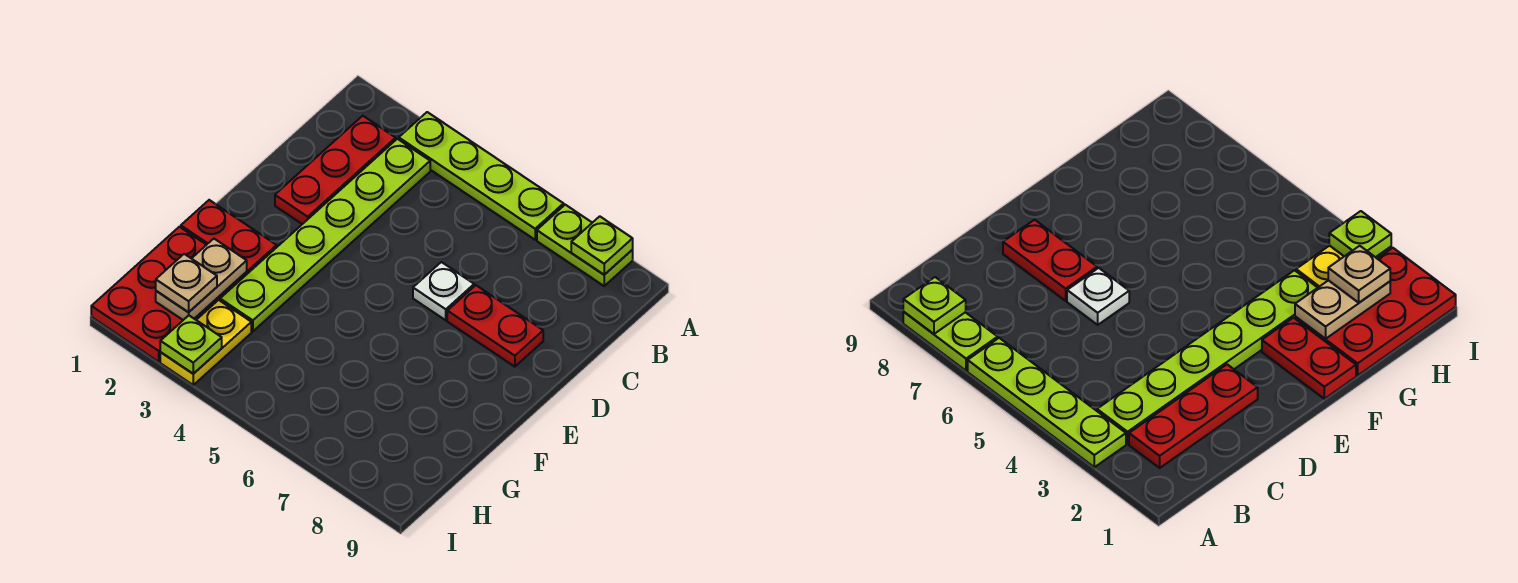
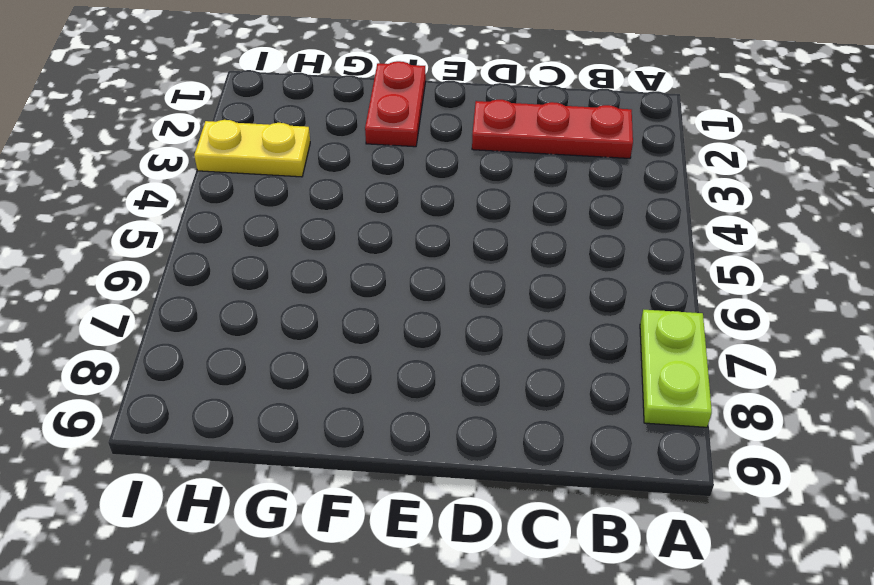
none -> lime plate A3:A6 level 1
none -> lime plate B3:G3 level 1
none -> white plate D6 level 1

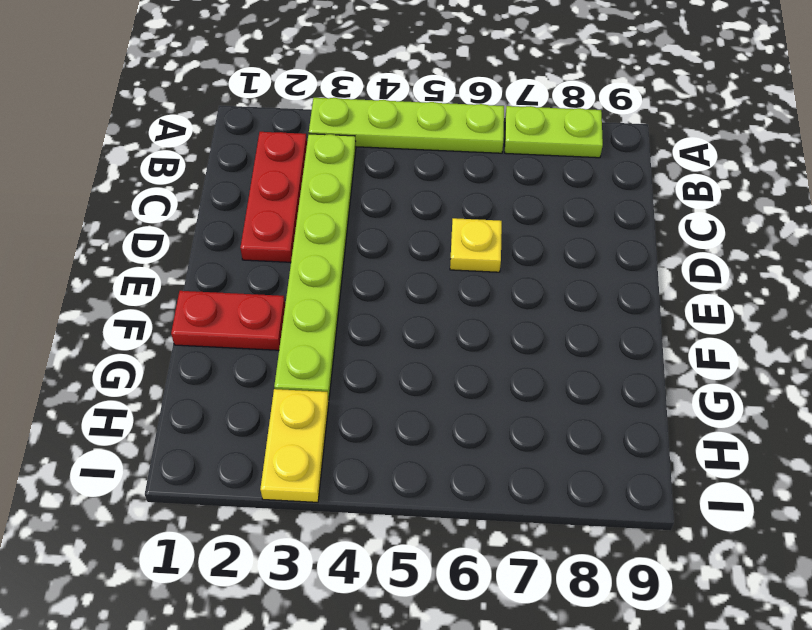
yellow plate D6 level 1 -> white plate D6 level 1
none -> red plate D7:D8 level 1
none -> red plate G1:I2 level 1
none -> lime plate A8 level 2

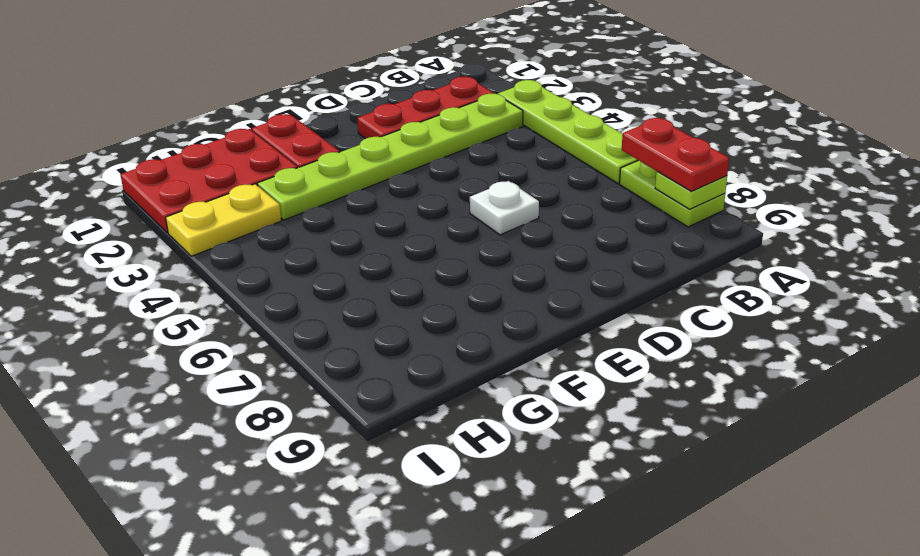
red plate A7:A8 level 3 -> red plate D7:D8 level 1
none -> tan plate G2:H2 level 2
none -> lime plate I3 level 2
none -> tan plate H2 level 3

